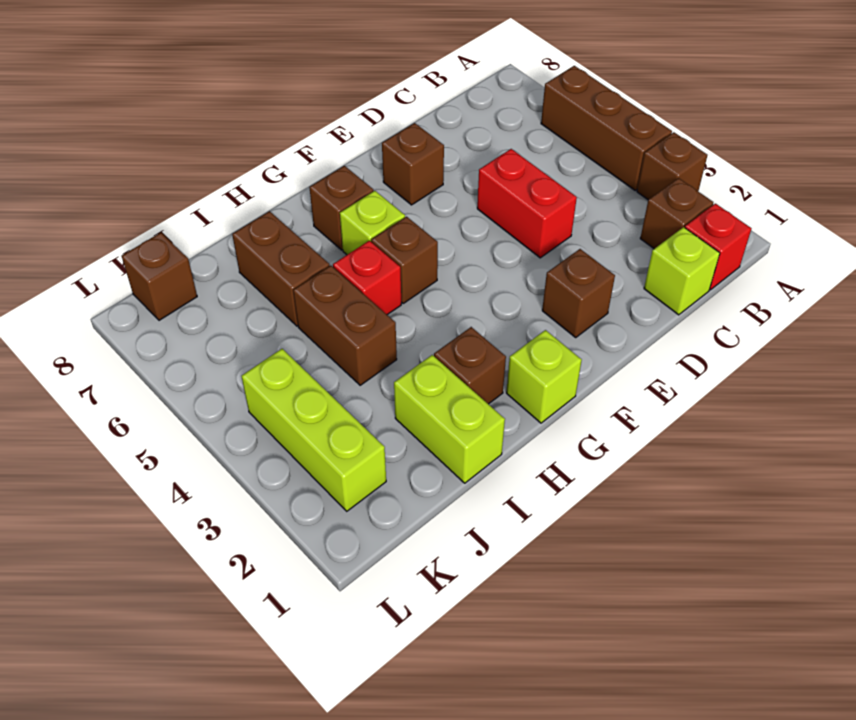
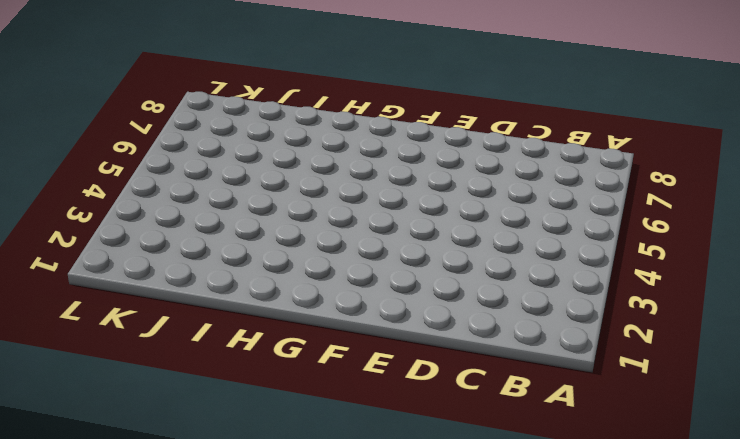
none -> brown brick A3 level 1
none -> brown brick A4:A6 level 1
none -> red brick B1 level 1

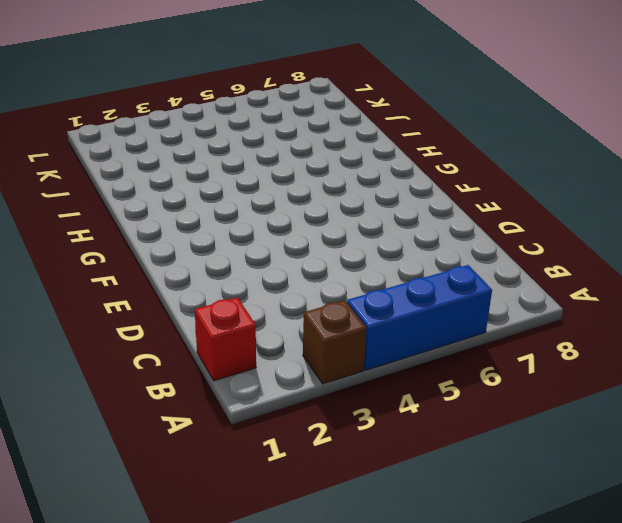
blue brick A4:A6 level 1 -> brown brick A4:A6 level 1
none -> brown brick B2 level 1
none -> lime brick C1 level 1
none -> red brick D4:D5 level 1

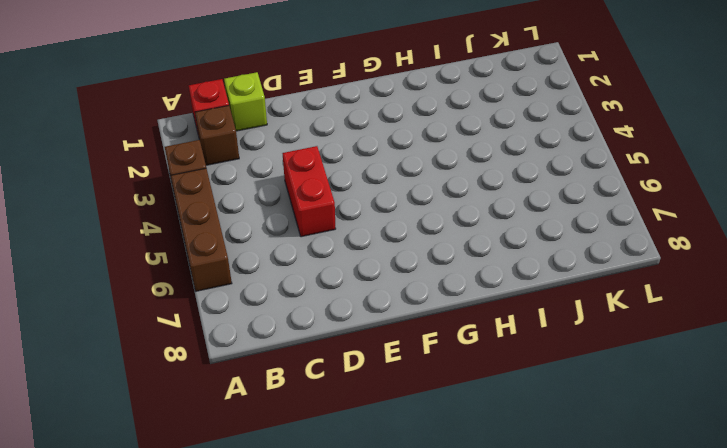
none -> brown brick E2 level 1
none -> brown brick E7 level 1
none -> lime brick G1 level 1

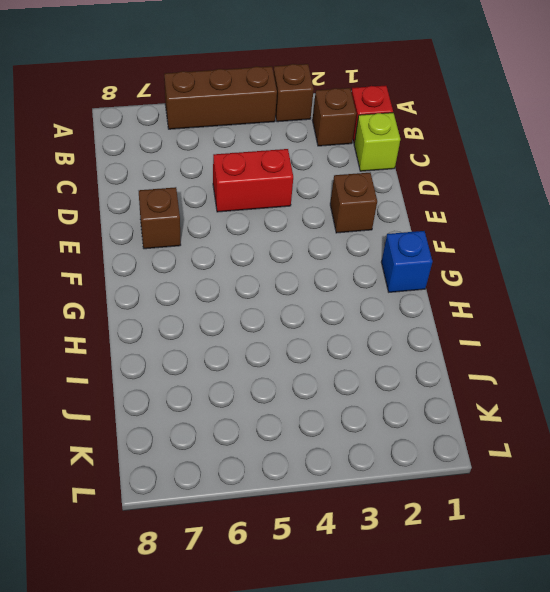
blue brick G1 level 1 -> lime brick G1 level 1
none -> brown brick G5 level 1
none -> lime brick G6 level 1
none -> brown brick G7 level 1

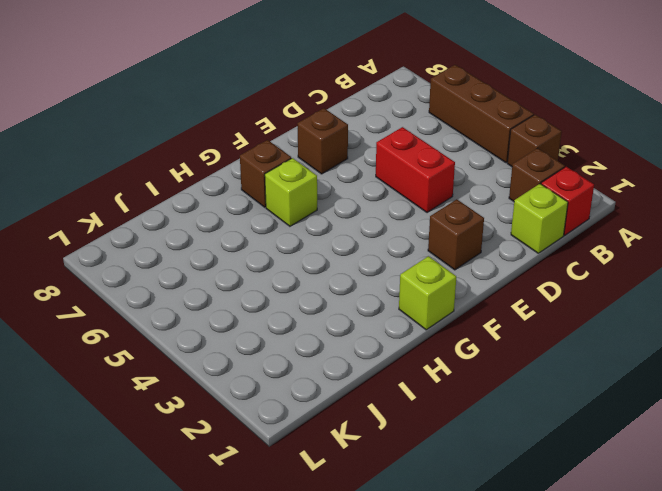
none -> brown brick G5 level 1
none -> brown brick H2 level 1
none -> red brick H5 level 1

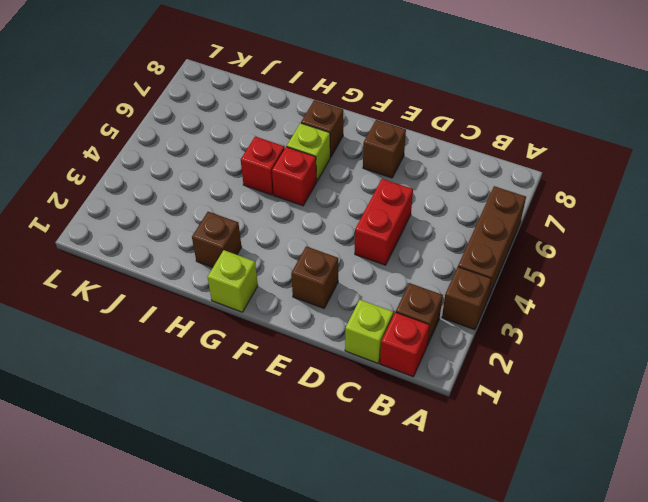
red brick G5 level 1 -> brown brick G5 level 1
none -> lime brick I1:I2 level 1
none -> brown brick I4:I5 level 1
none -> brown brick I6:I7 level 1

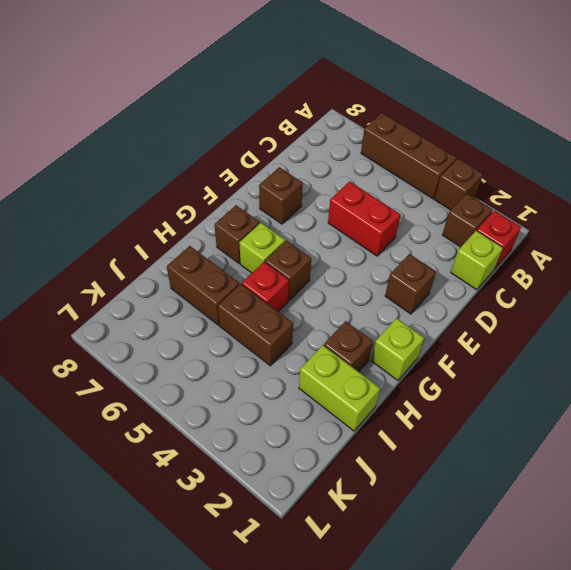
none -> lime brick K2:K4 level 1
none -> brown brick K8 level 1

